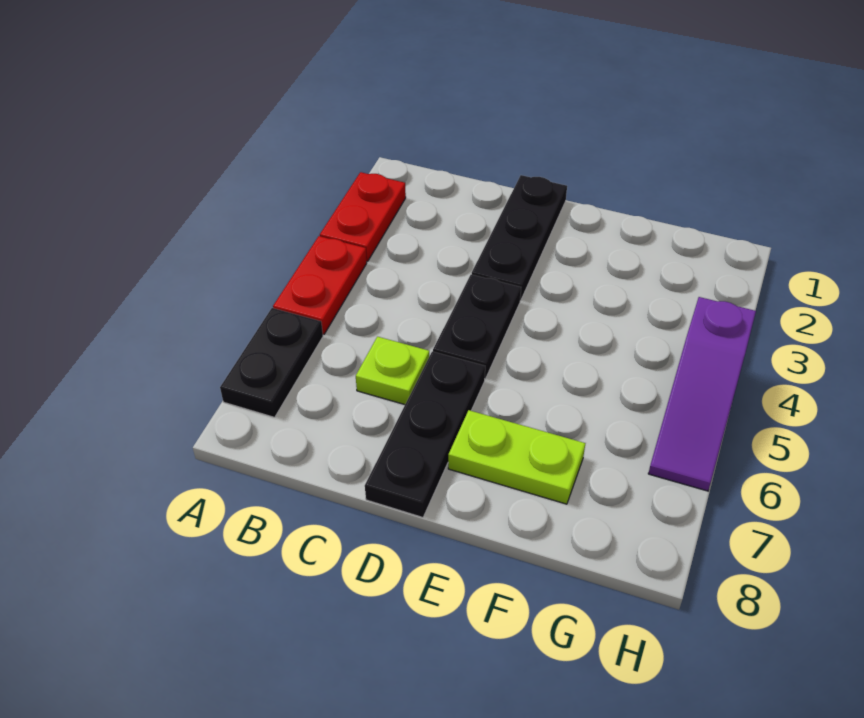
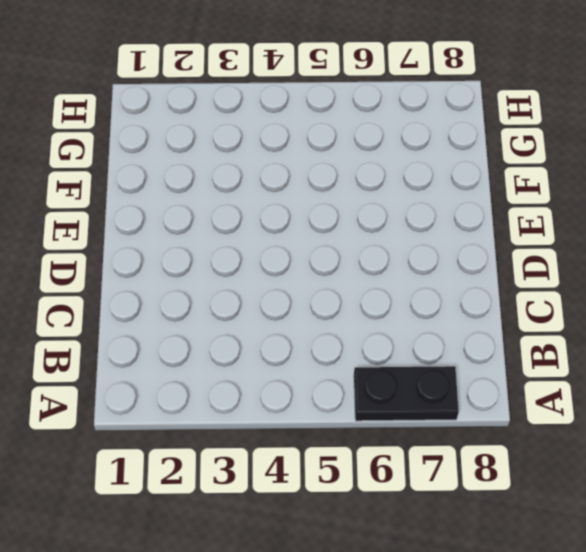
none -> red plate A2:A3 level 1
none -> red plate A4:A5 level 1

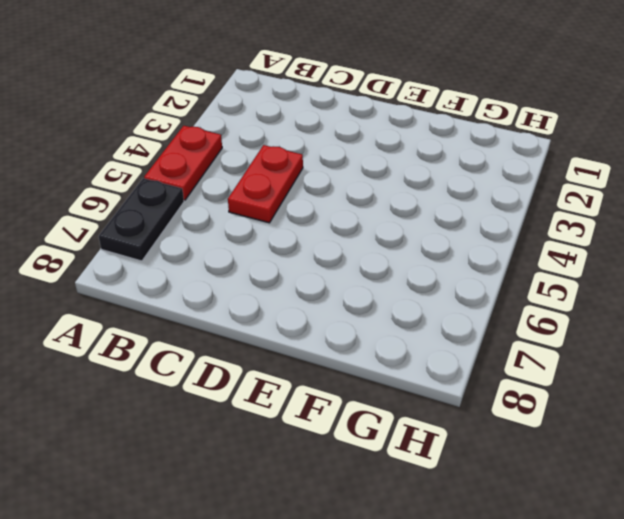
red plate C4:C5 level 1 -> red plate A2:A3 level 1
none -> lime plate C6 level 1
none -> black plate D1:D3 level 1

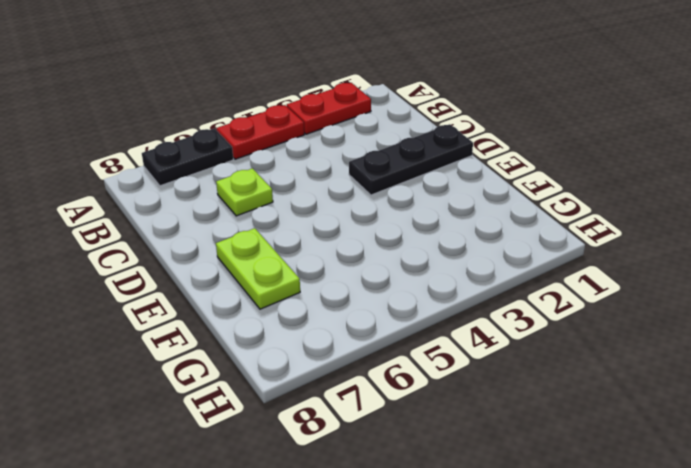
none -> black plate D4:D5 level 1
none -> black plate D6:D8 level 1

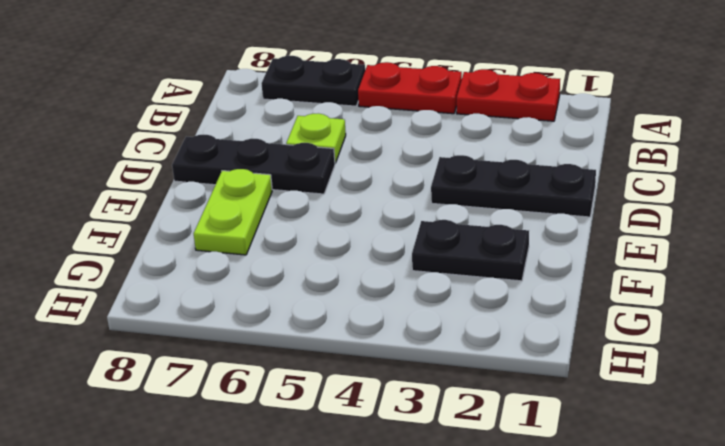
black plate F2:F3 level 1 -> black plate D4:D5 level 1
none -> purple slope H4:H6 level 1 top 4

